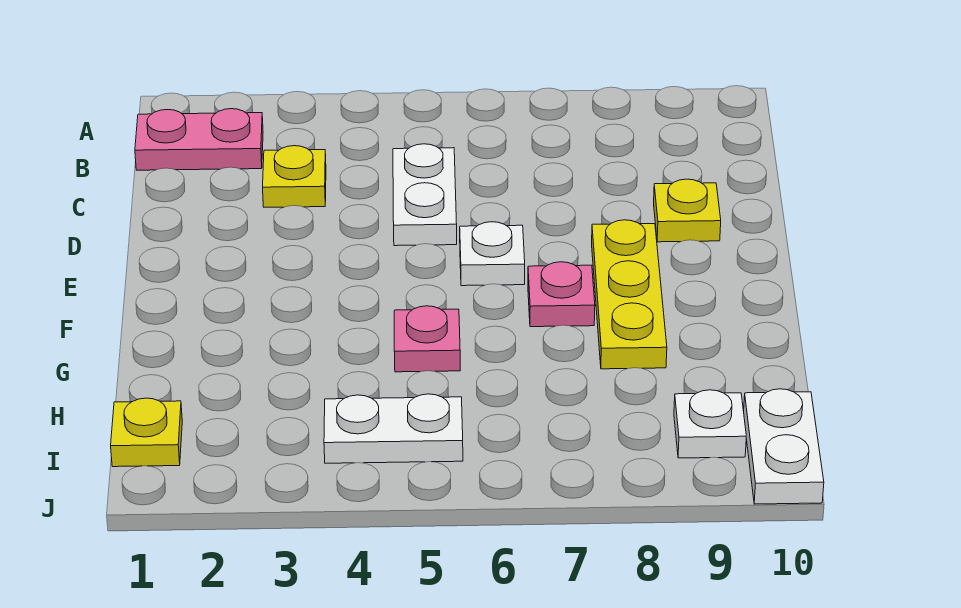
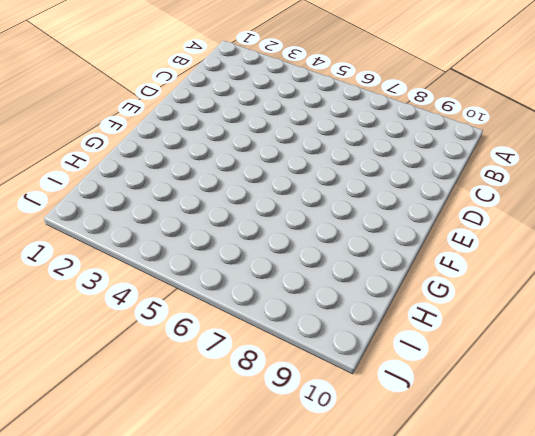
none -> pink plate B1:B2 level 1
none -> yellow plate C3 level 1
none -> white plate C5:D5 level 1

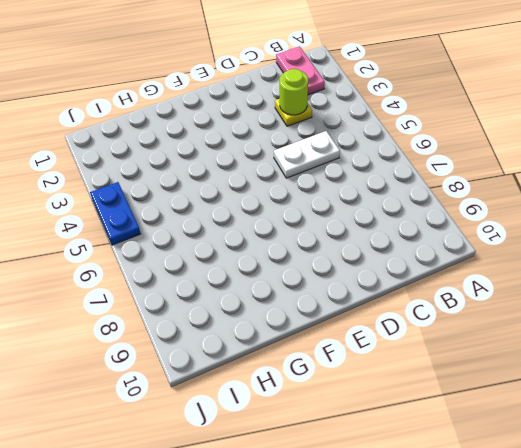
lime round brick C3 level 2 -> none
blue plate J4:J5 level 1 -> none
none -> yellow plate D9 level 1
none -> white plate E6 level 1
none -> yellow plate E8:G8 level 1

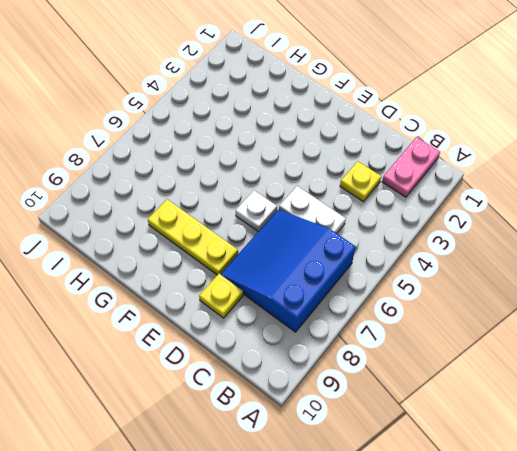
blue slope B6:D8 level 1 top B -> none
none -> pink plate F7 level 1
none -> pink plate G5 level 1
none -> yellow plate I1 level 1

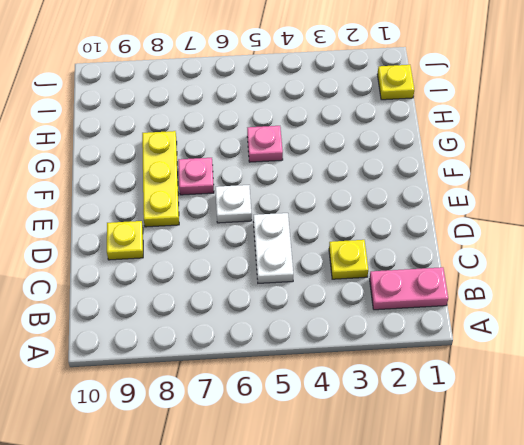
none -> white plate I4:I5 level 1
none -> white plate I9 level 1
none -> white plate I10:J10 level 1

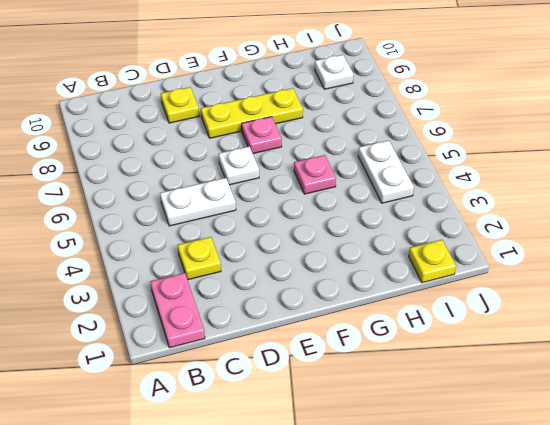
none -> white plate I10:J10 level 1

